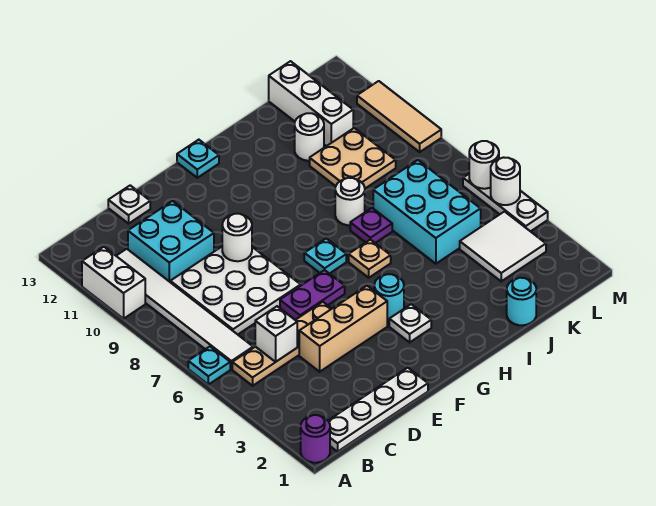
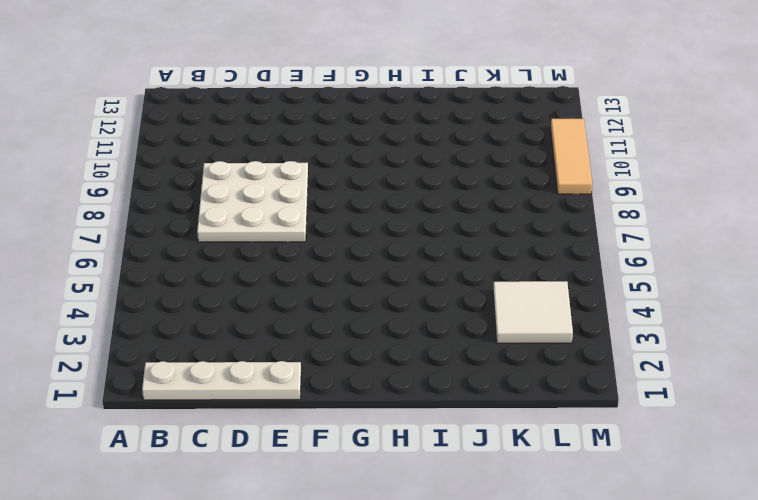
none -> purple round brick A1 level 1
none -> cyan plate A6 level 1
none -> white brick A10:A11 level 1
none -> tan plate B5:E5 level 1

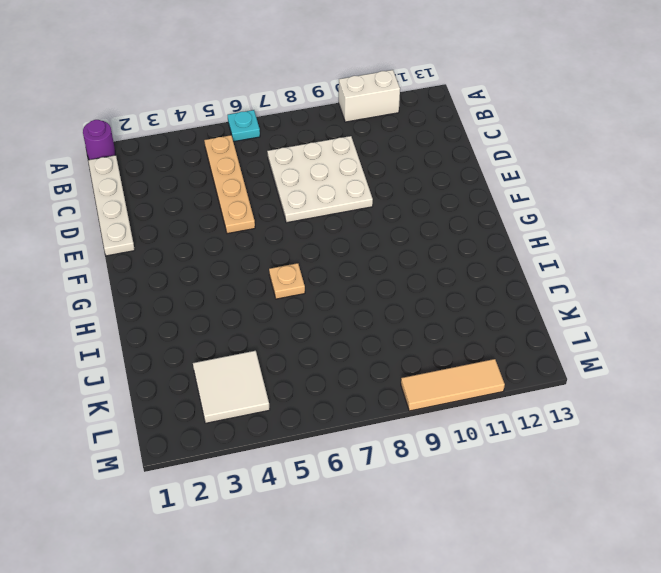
none -> white tile B6:B11 level 1
none -> cyan brick C10:D11 level 1
none -> tan brick D4:F4 level 1
none -> white plate D13 level 1

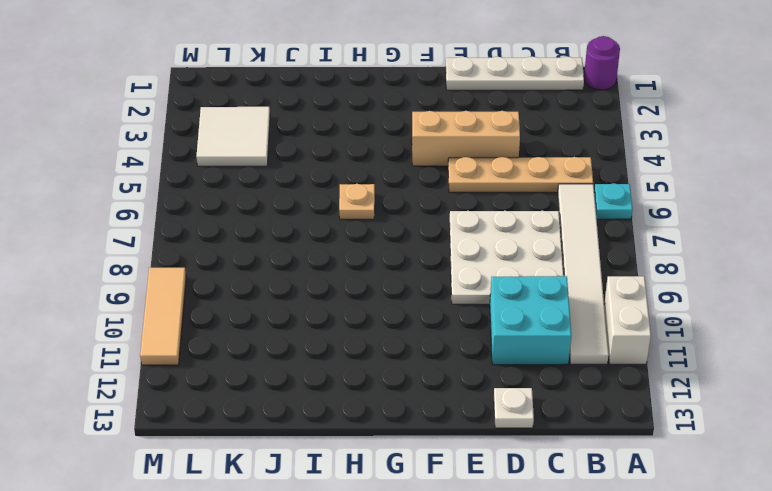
none -> purple plate E6:F6 level 1
none -> white plate G3 level 1
none -> cyan round brick G4 level 1
none -> cyan plate G7 level 1

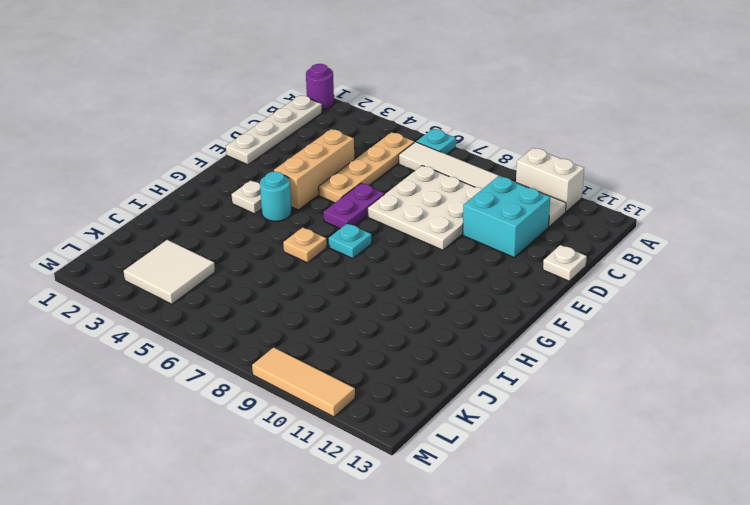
none -> cyan plate G13 level 1
none -> purple plate I7 level 1
none -> white round brick I8 level 1
none -> cyan round brick J1 level 1

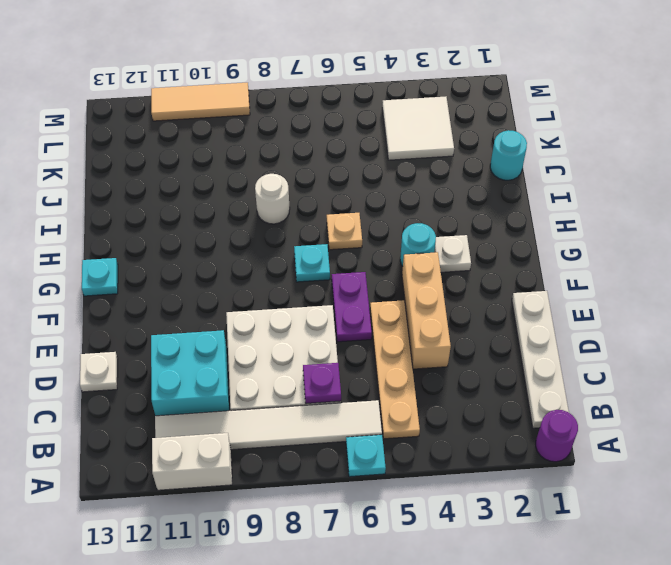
purple plate C7 level 2 -> purple plate I7 level 1
none -> cyan brick J5:K7 level 1
none -> tan plate J9:K10 level 1
none -> white round brick J11 level 1
none -> white brick K11:K13 level 1

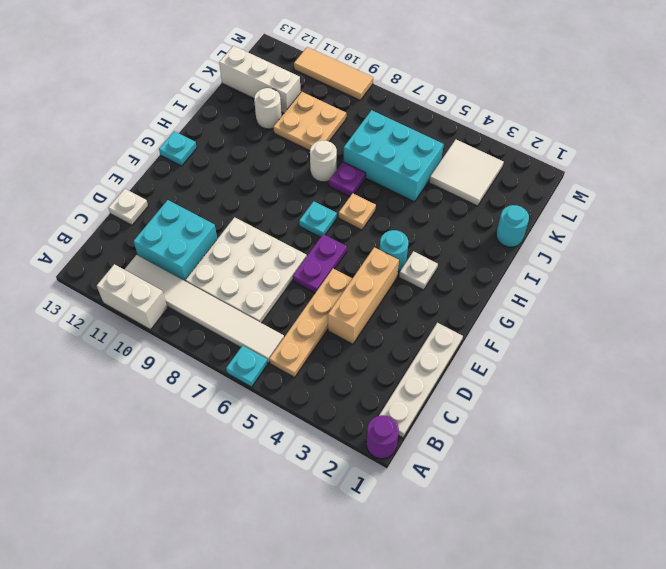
none -> white plate M4:M6 level 1
none -> white brick C5 level 2
none -> white round brick E9 level 2
none -> white round brick M5 level 2

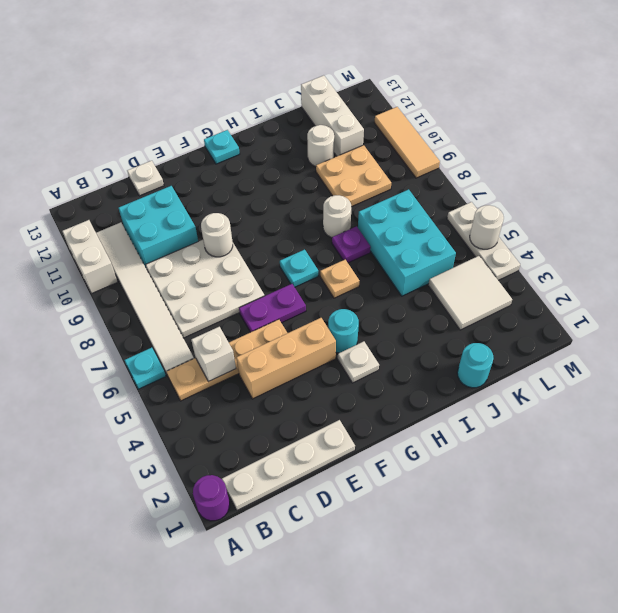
none -> white round brick M6 level 2

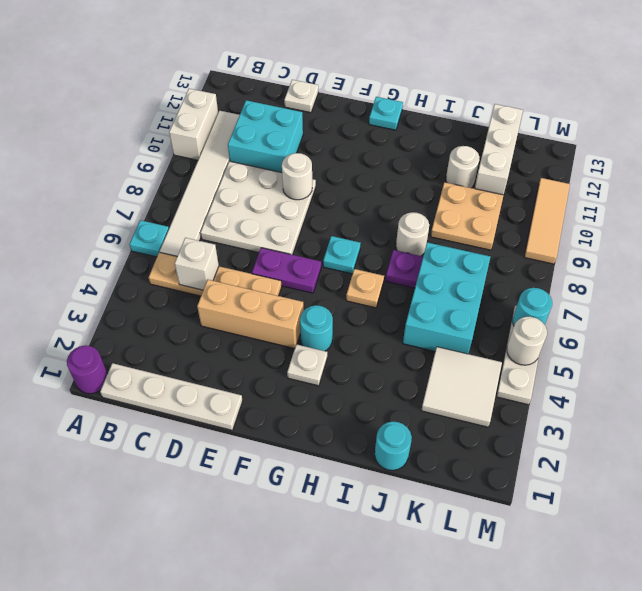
cyan round brick M6 level 2 -> white round brick M6 level 2

